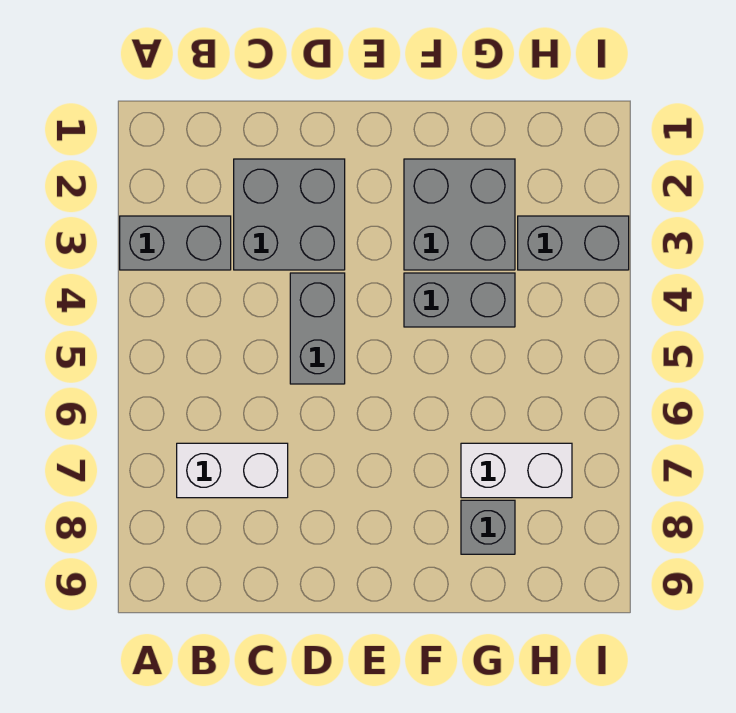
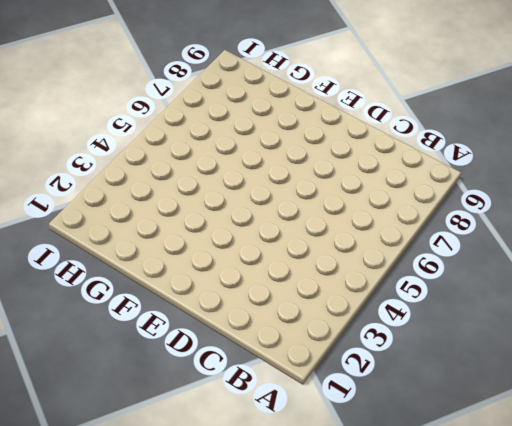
none -> grey brick A3:B3 level 1
none -> white brick B7:C7 level 1

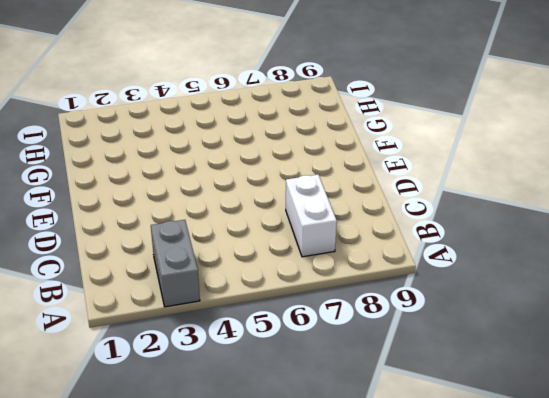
none -> grey brick C2:D3 level 1
none -> grey brick D4:D5 level 1

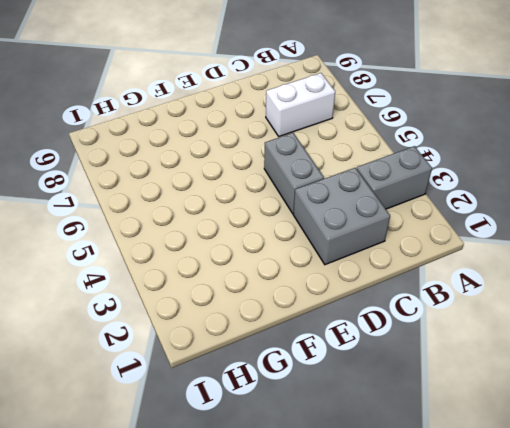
none -> grey brick F2:G3 level 1
none -> grey brick F4:G4 level 1

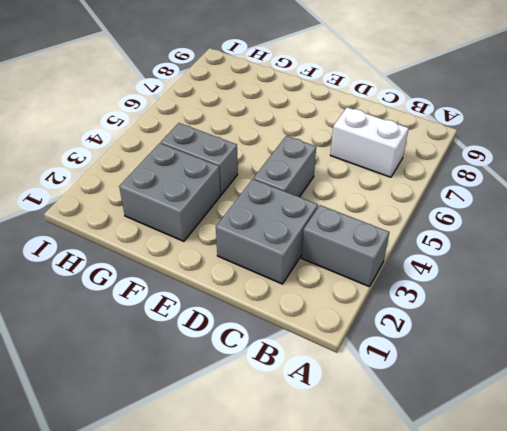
none -> white brick G7:H7 level 1
none -> grey brick G8 level 1

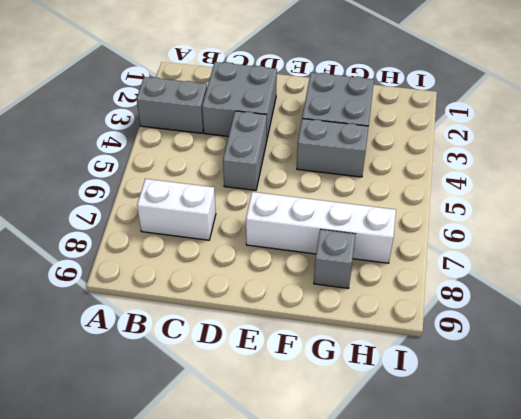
white brick E7:H7 level 1 -> white brick G7:H7 level 1
none -> grey brick H3:I3 level 1

